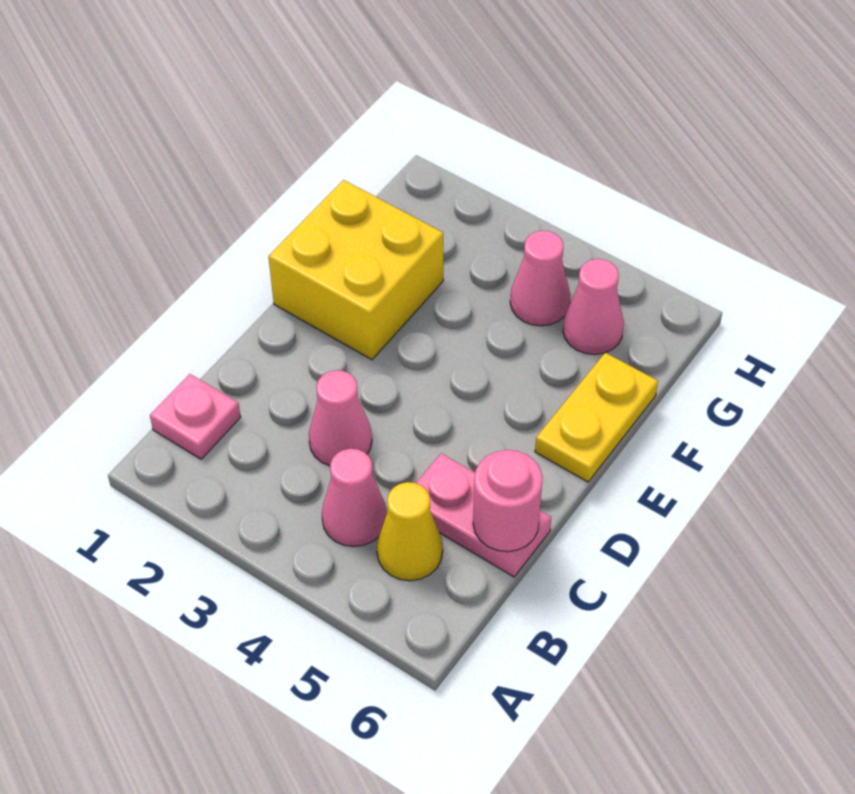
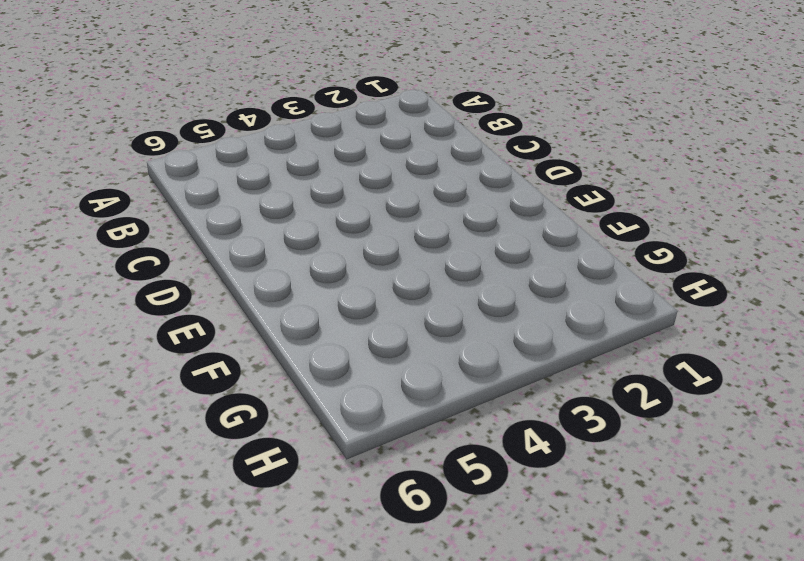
none -> pink plate B1 level 1
none -> pink cone B4 level 1

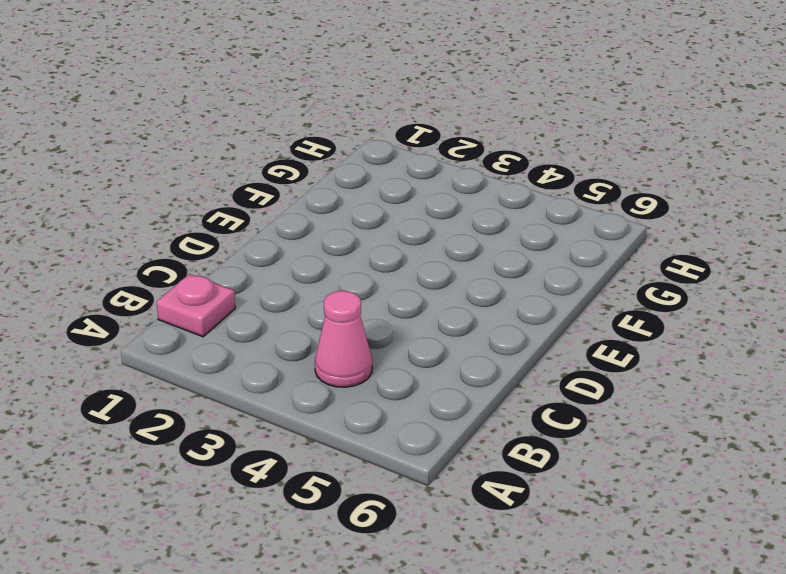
none -> yellow cone B5 level 1
none -> pink cone C3 level 1

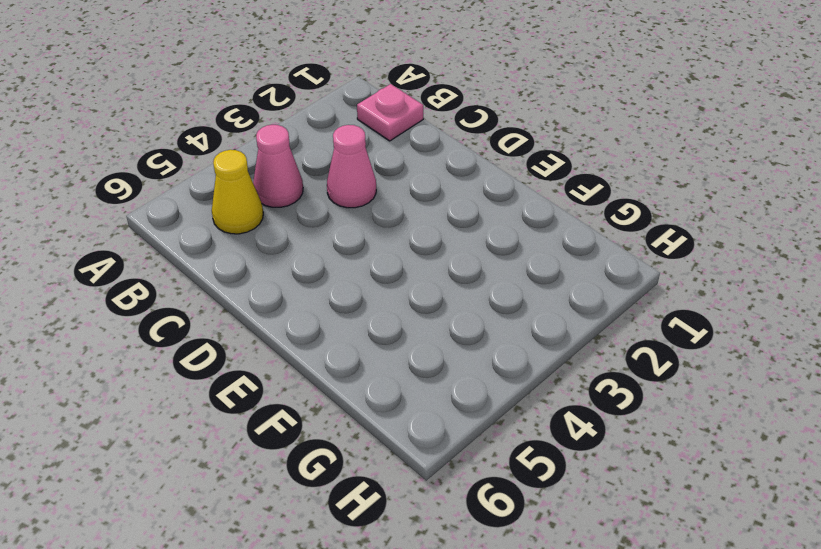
none -> pink plate C5:C6 level 1
none -> yellow brick E1:F2 level 1

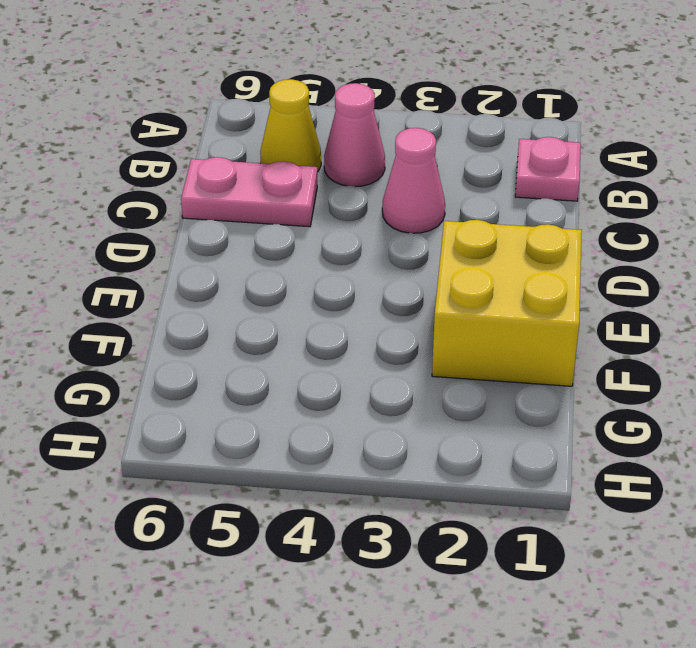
none -> yellow plate E6:F6 level 1
none -> pink cone G4 level 1

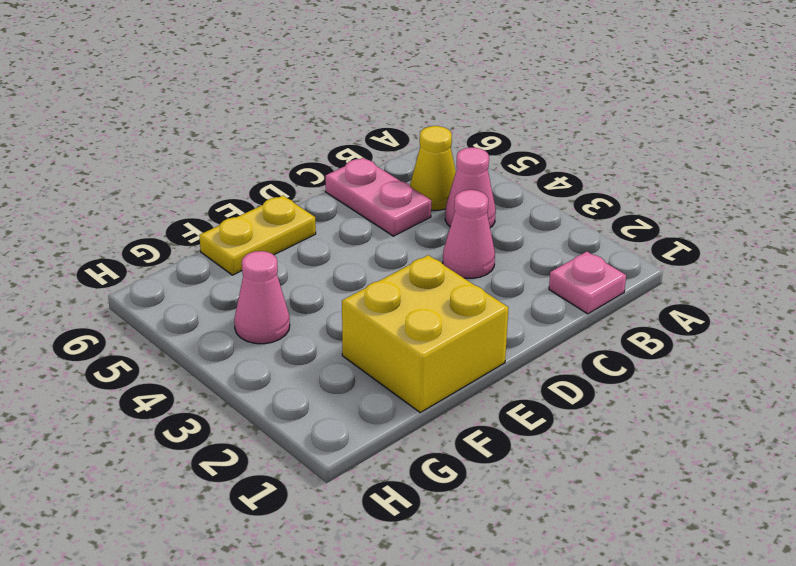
none -> pink cone G5 level 1
none -> pink round brick C6 level 2

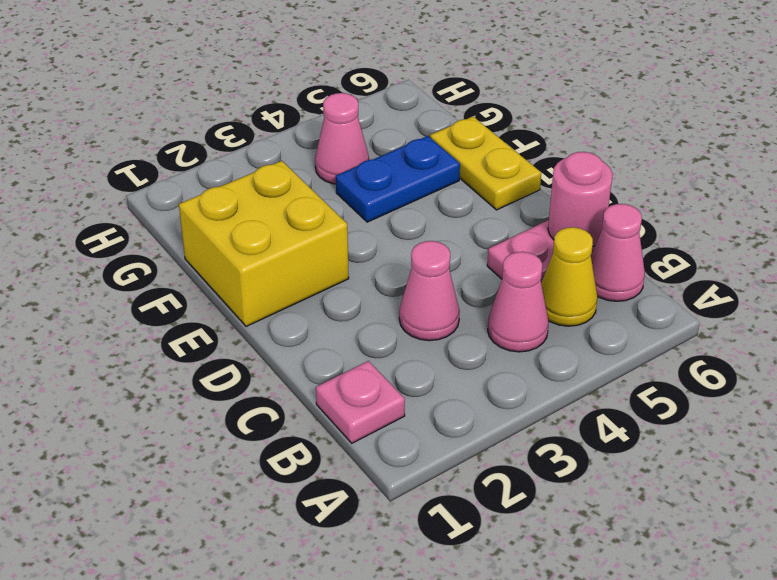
pink cone B6 level 1 -> pink cone G5 level 1
blue plate F4:F5 level 1 -> none

